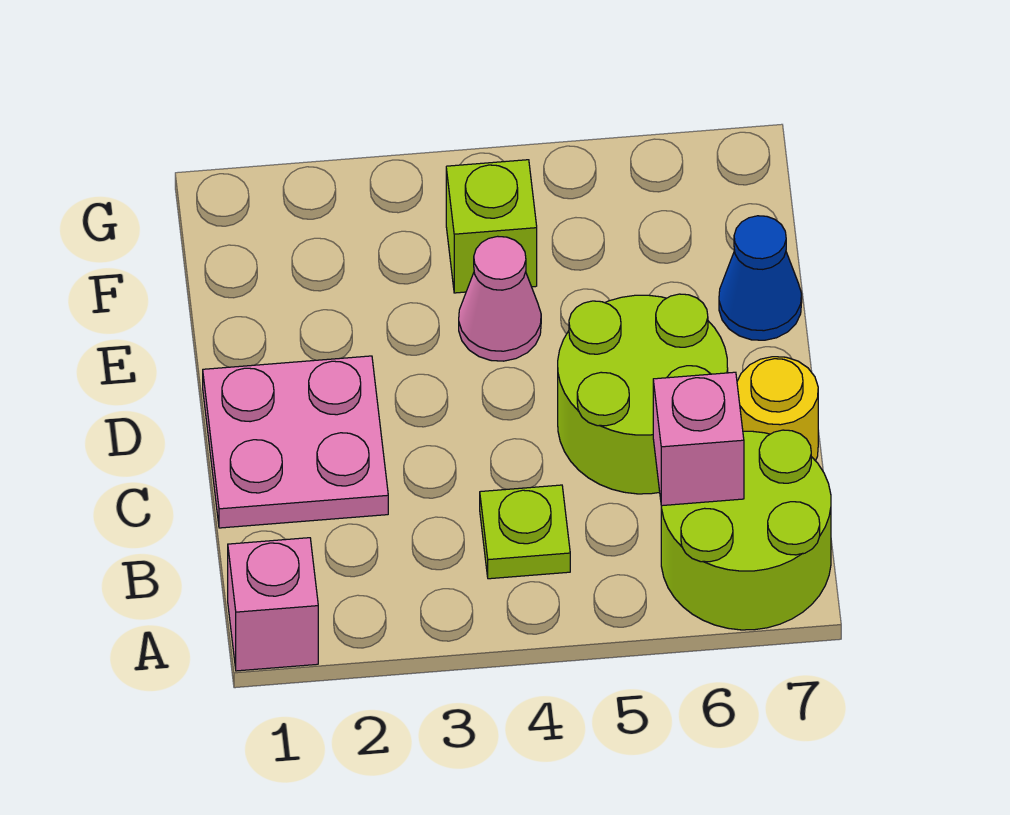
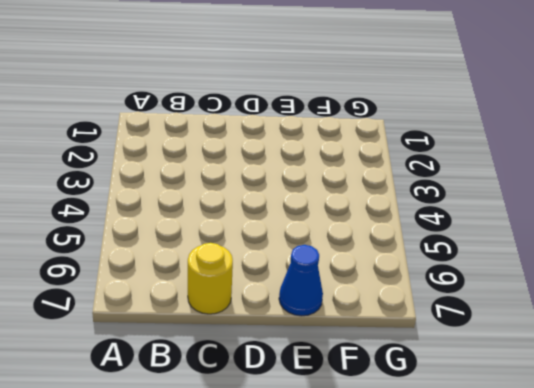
none -> pink brick A1 level 1
none -> lime round brick A6:B7 level 1

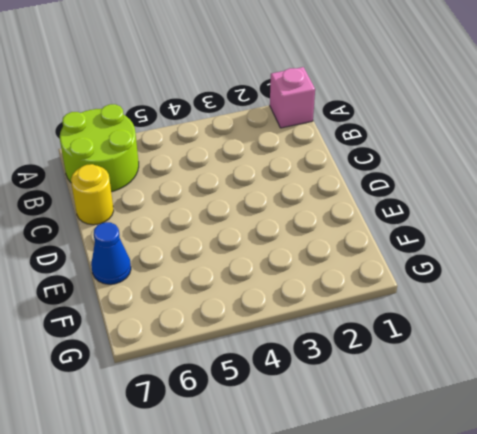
none -> lime plate B4 level 1
none -> pink plate C1:D2 level 1

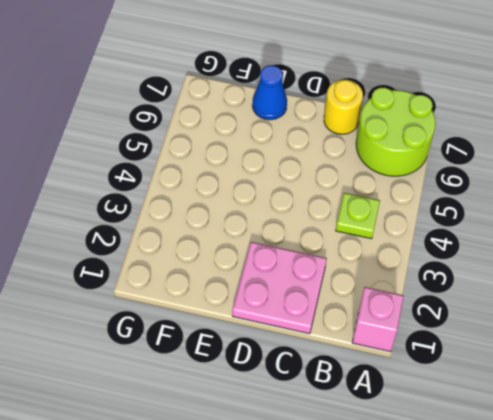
none -> lime round brick C5:D6 level 1
none -> pink cone E4 level 1

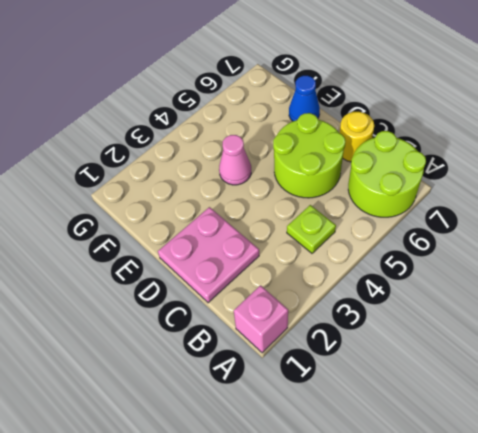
none -> lime brick F4 level 1
none -> pink brick B6 level 2

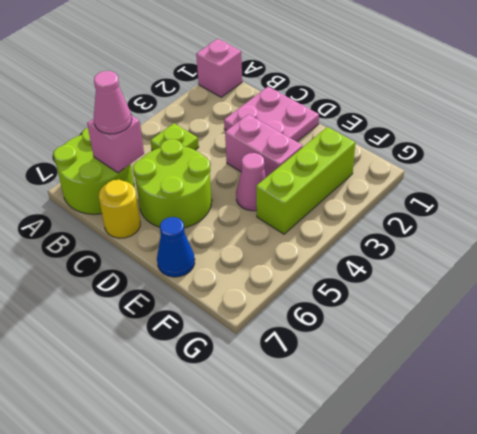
pink cone B6 level 3 -> none
pink brick D3:E3 level 1 -> none
lime brick F2:F4 level 1 -> lime brick F4 level 1

